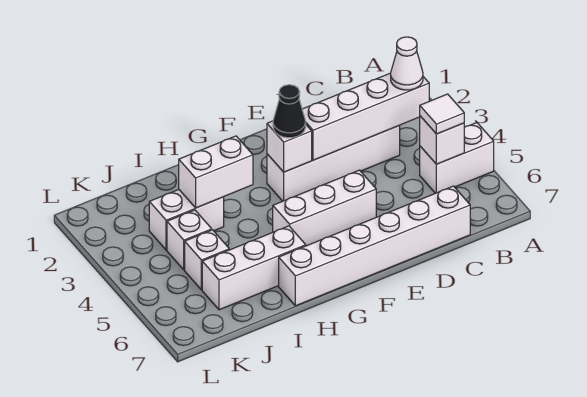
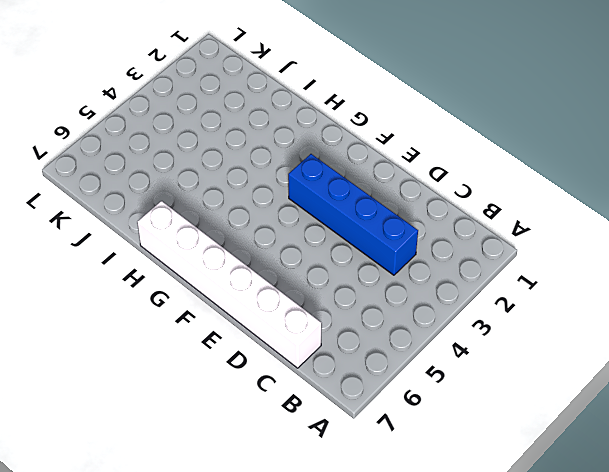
blue brick C3:F3 level 1 -> white brick C3:F3 level 1
none -> white brick A5:B5 level 1
none -> white brick E5:G5 level 1
none -> white brick H6:J6 level 1

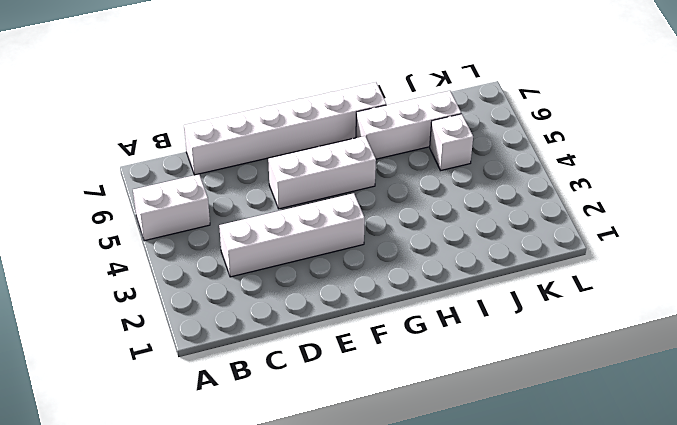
none -> white brick I3:J3 level 1
none -> white brick J4 level 1
none -> white brick B3:E3 level 2

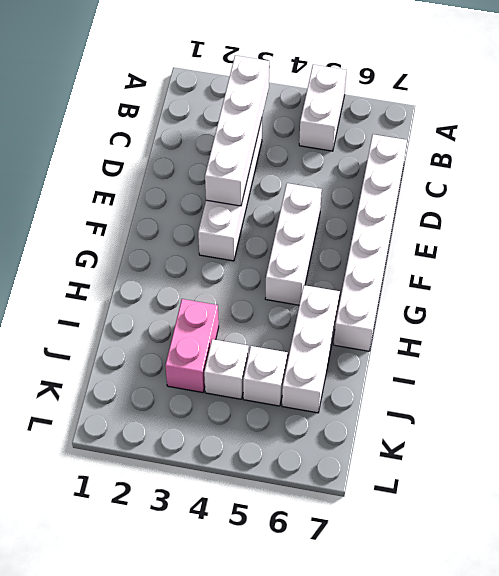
pink brick I3:J3 level 1 -> white brick I3:J3 level 1
none -> white brick B5 level 2
none -> white brick F3 level 2
none -> white brick H3:I3 level 2

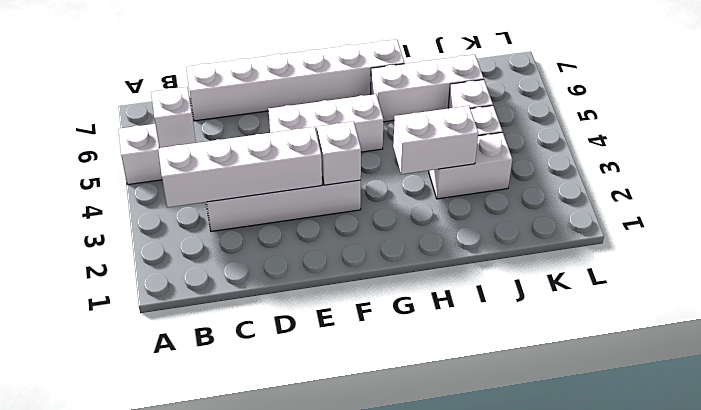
none -> white cone B3 level 3
none -> white tile B5 level 3
none -> black cone F3 level 3

